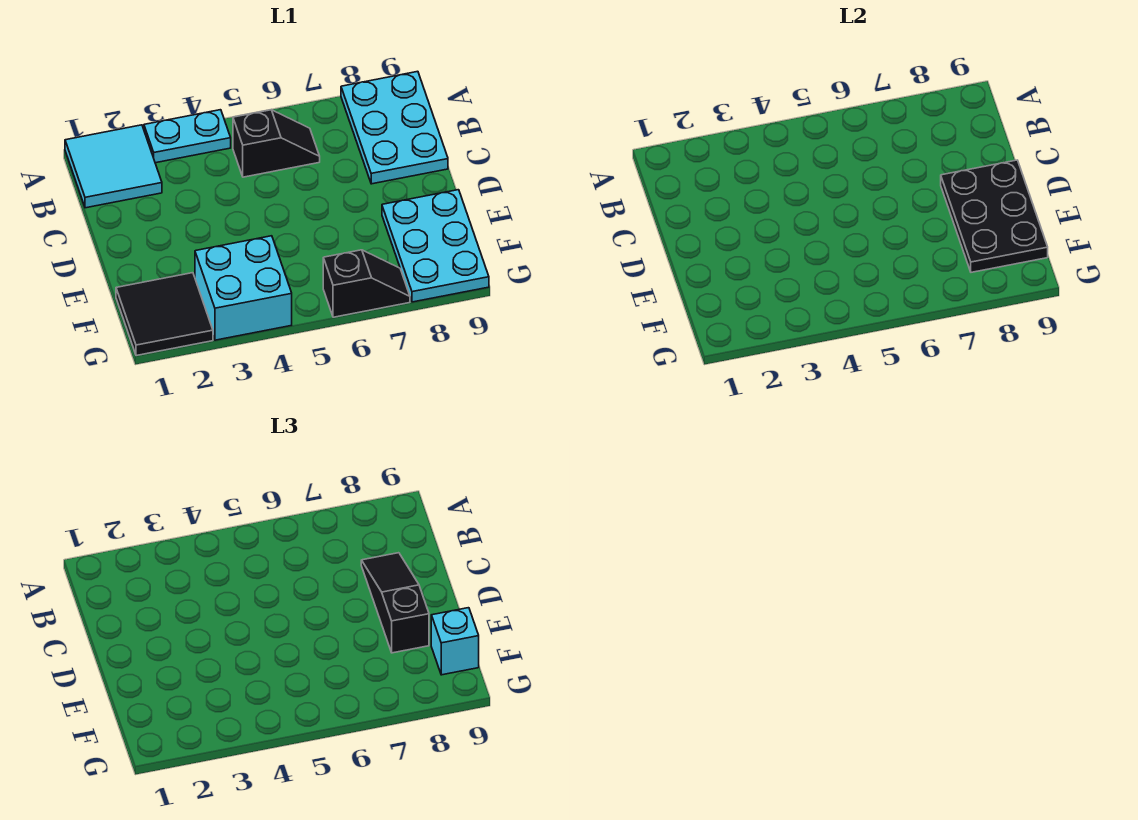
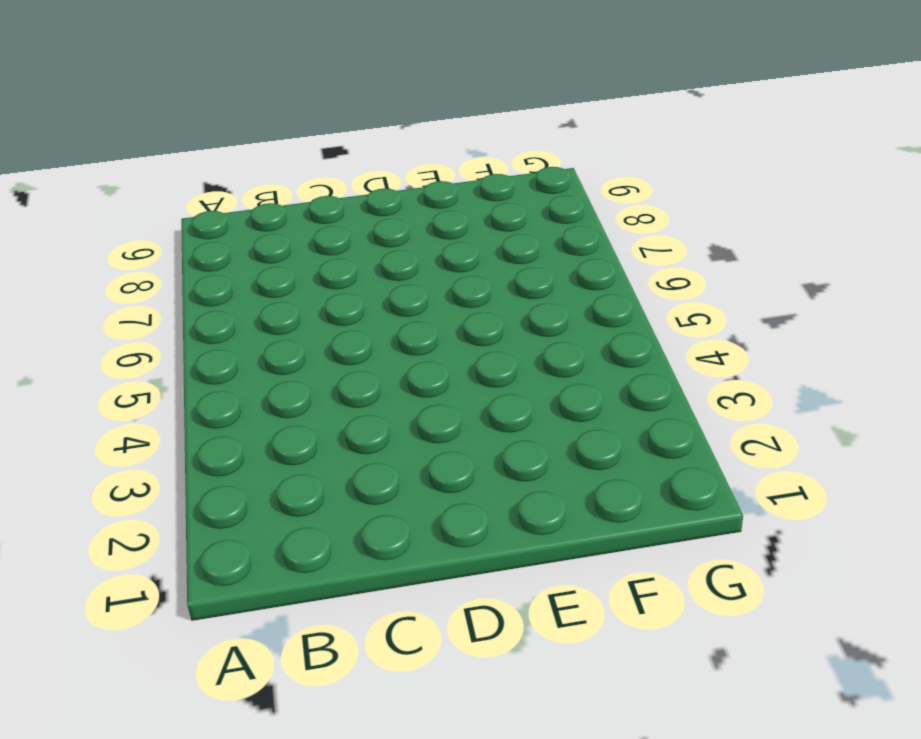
none -> cyan tile A1:B2 level 1
none -> cyan plate A3:A4 level 1

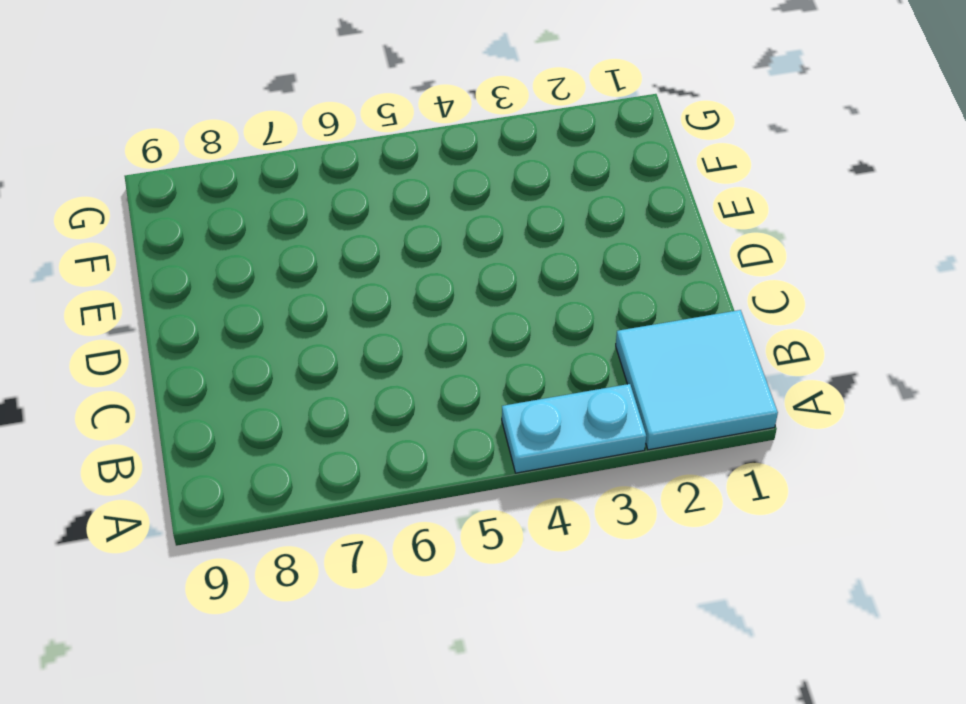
none -> cyan plate A8:C9 level 1
none -> black slope B5:B6 level 1 top 5

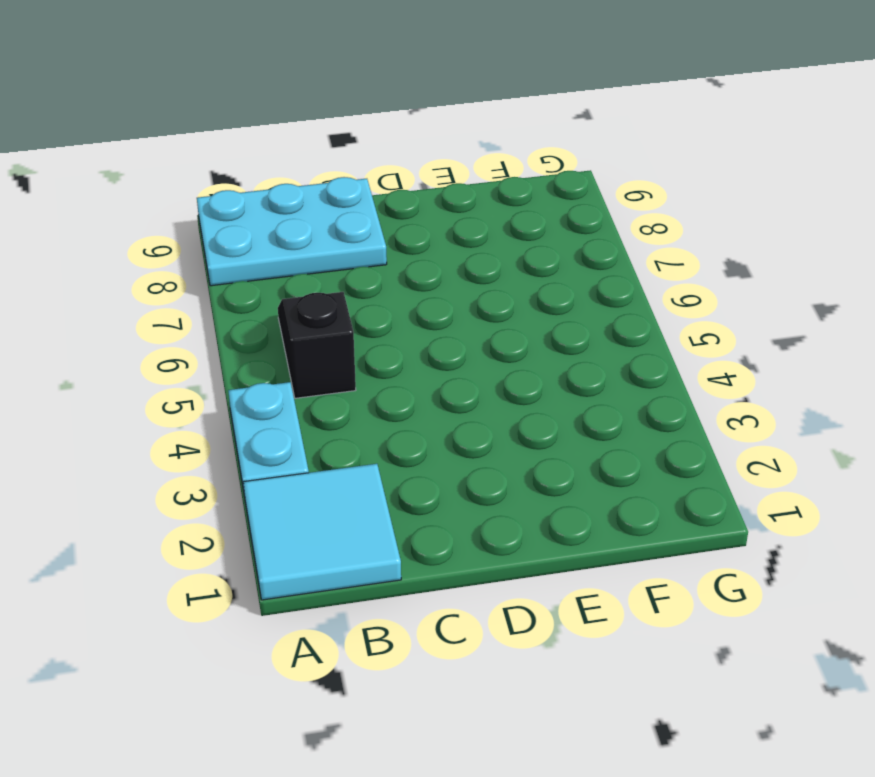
none -> cyan plate E8:G9 level 1
none -> black tile F1:G2 level 1

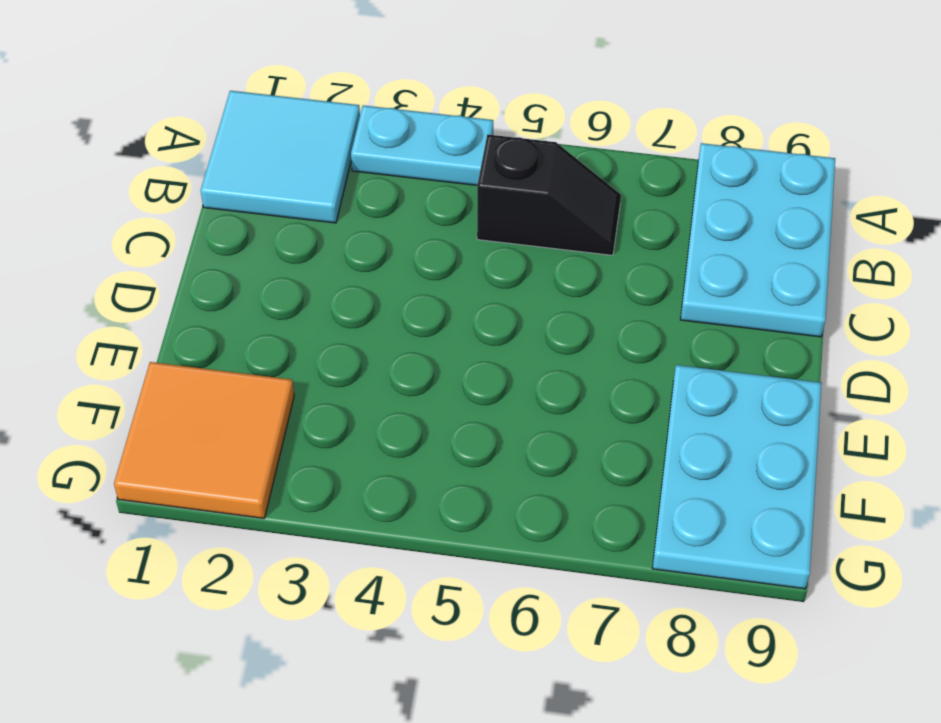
orange tile F1:G2 level 1 -> black tile F1:G2 level 1
none -> cyan brick F3:G4 level 1
none -> black slope G6:G7 level 1 top 6

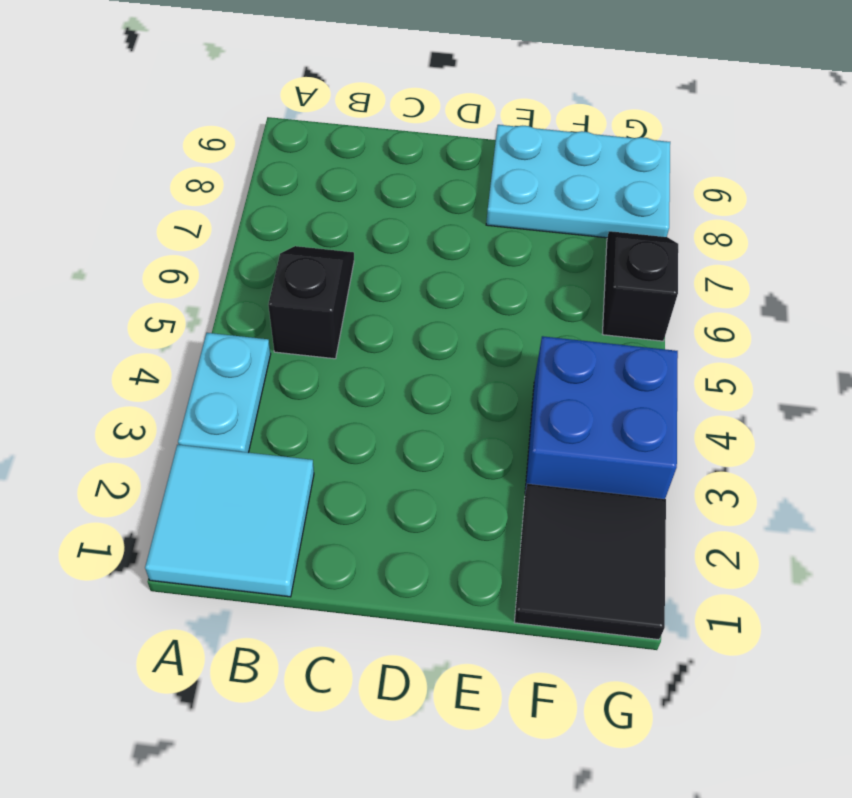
blue brick F3:G4 level 1 -> cyan brick F3:G4 level 1
none -> cyan plate A8:C9 level 1
none -> black plate D8:F9 level 2

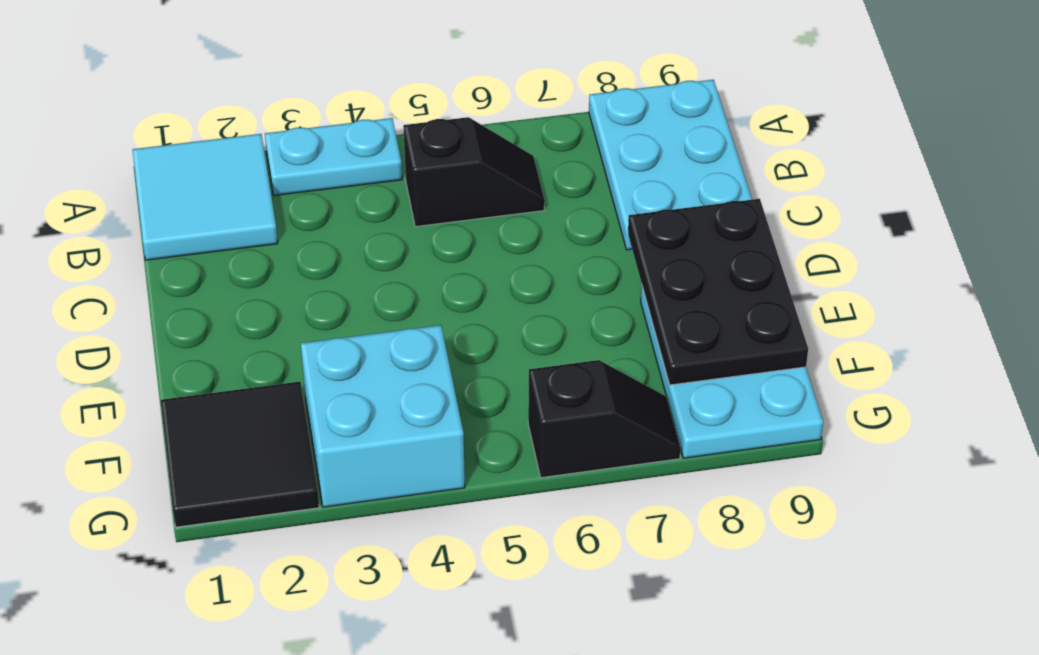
none -> black slope C8:E8 level 3 top E
none -> cyan brick F9 level 3

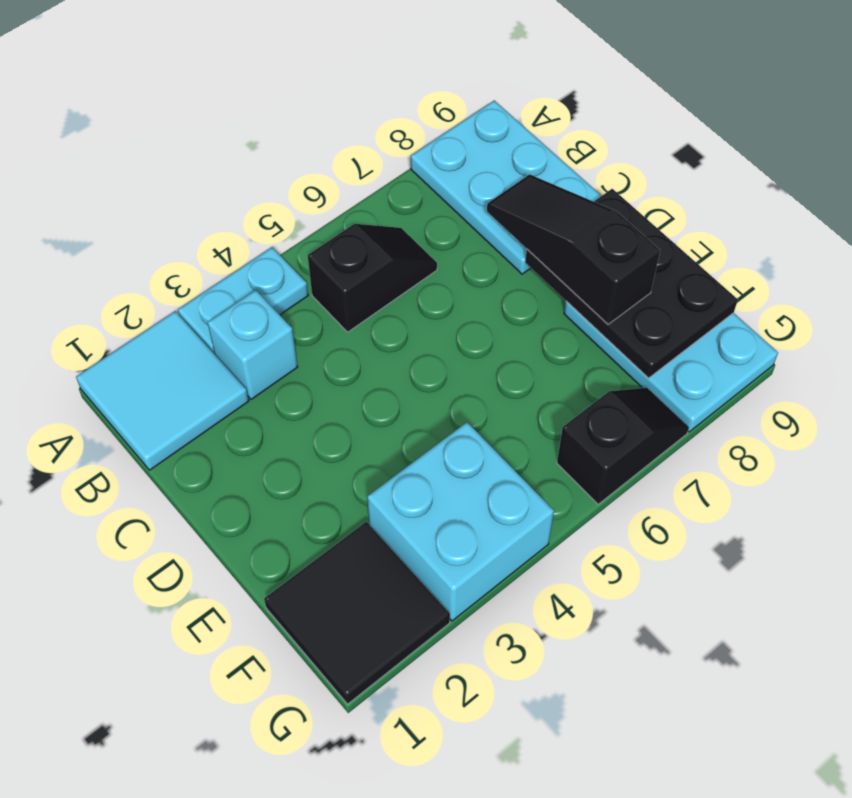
cyan brick B3 level 1 -> cyan brick F9 level 3

